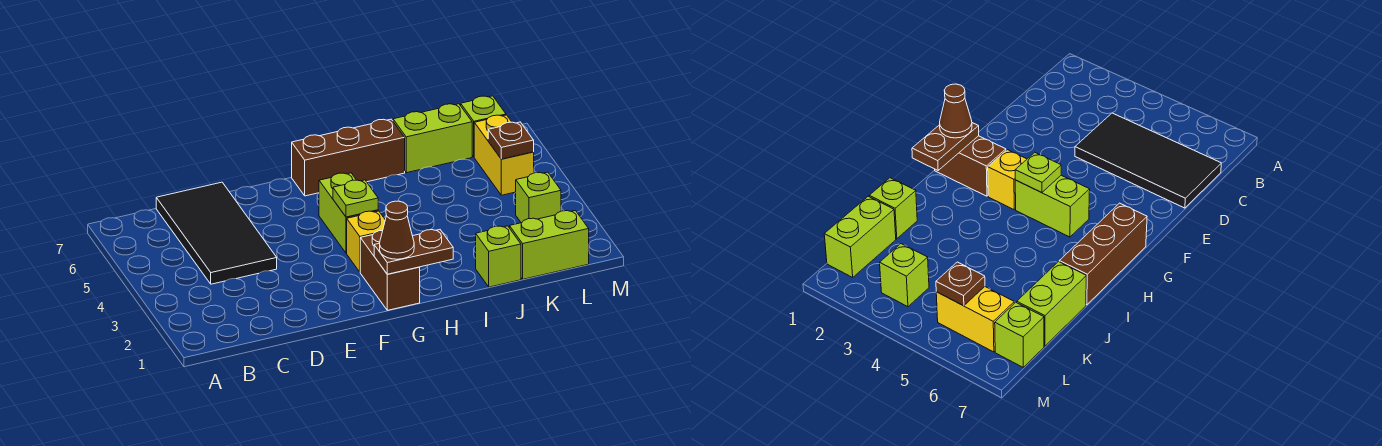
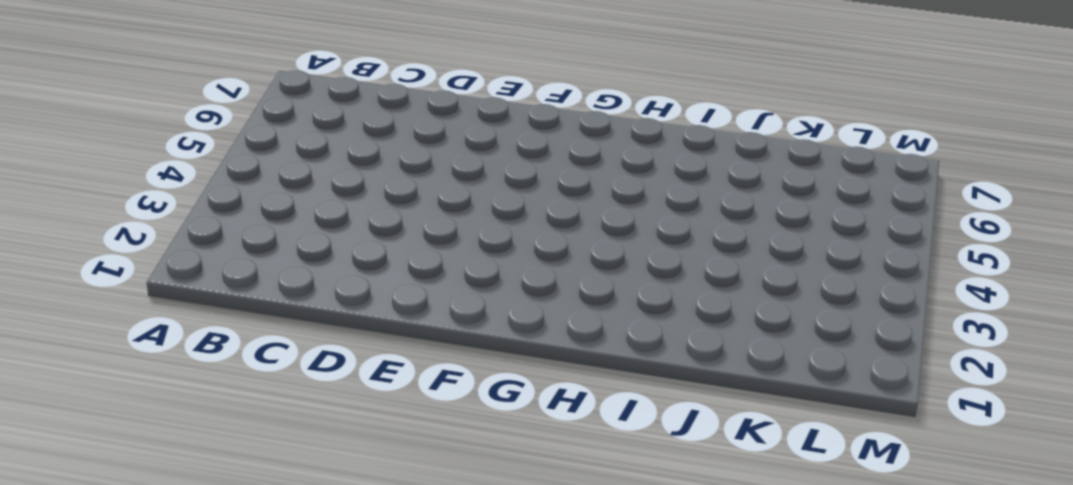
none -> black tile C4:D7 level 1
none -> brown brick G1:G2 level 1
none -> yellow brick G3 level 1

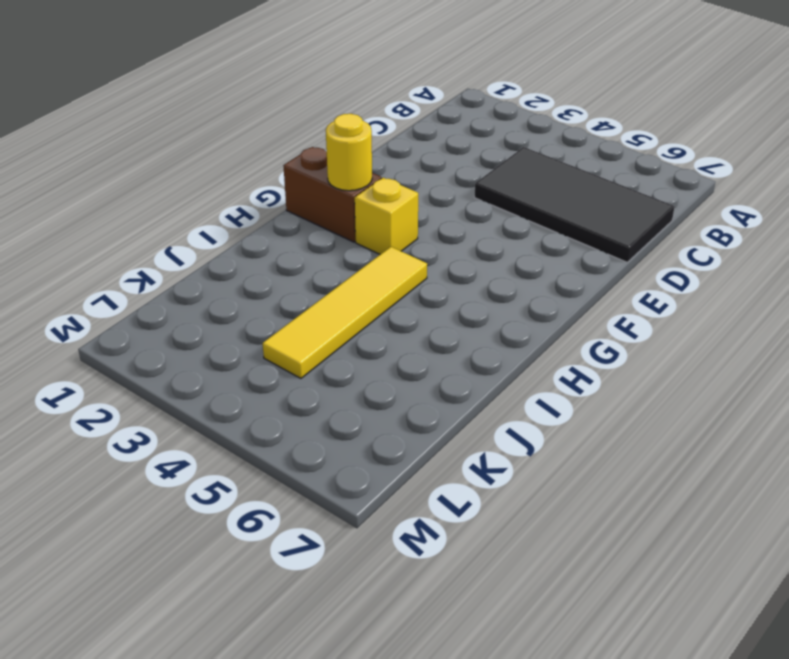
yellow round brick G2 level 2 -> none
yellow tile H4:K4 level 1 -> none
none -> lime brick G4:G5 level 1
none -> brown brick G7:I7 level 1
none -> lime brick J1 level 1

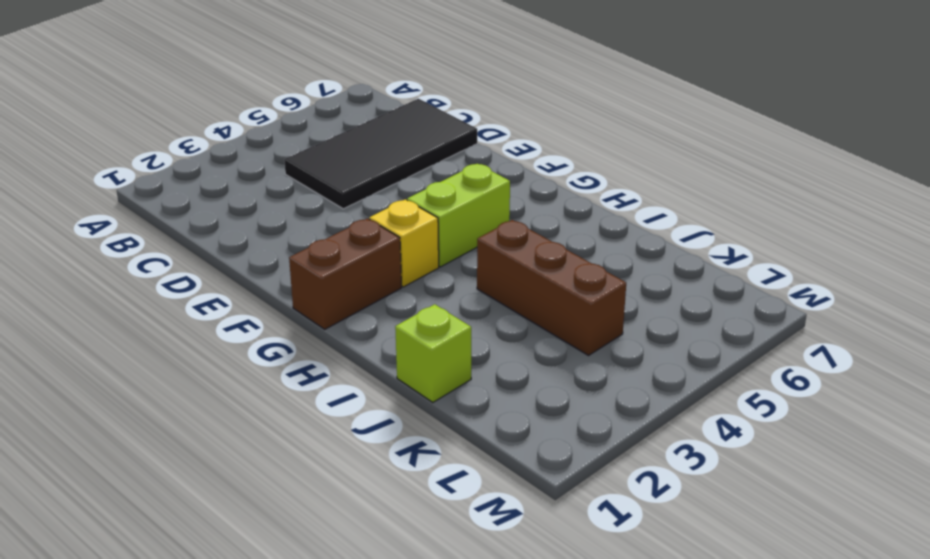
brown brick I4:K4 level 1 -> brown brick G7:I7 level 1
none -> lime brick J7:K7 level 1
none -> lime brick K1:L1 level 1
none -> lime brick L3 level 1

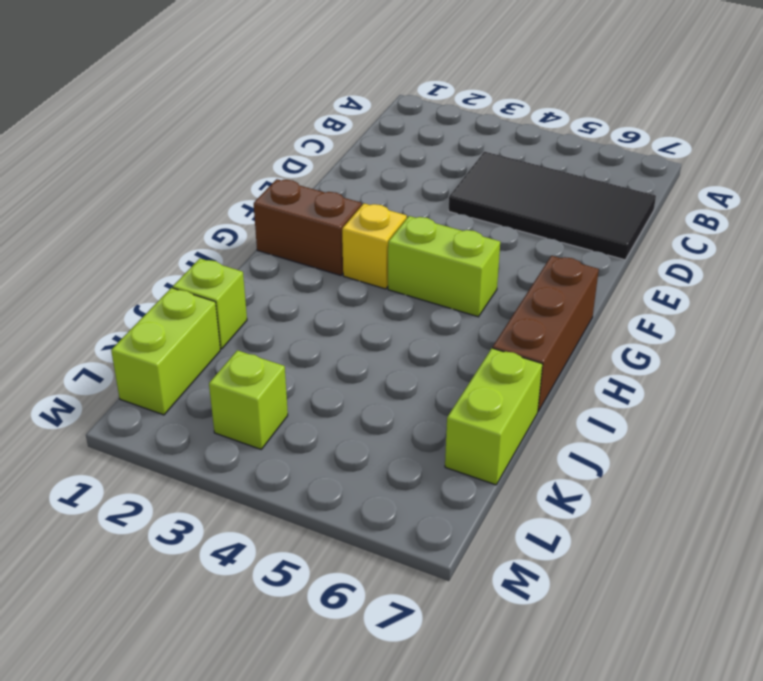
none -> yellow brick L5:L6 level 1
none -> lime brick L7 level 1
none -> brown plate G1:H1 level 2

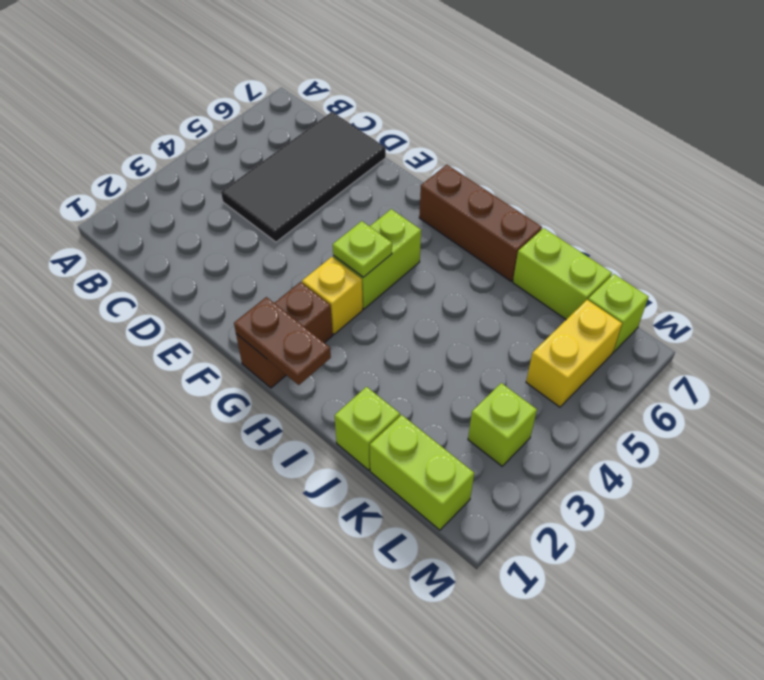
none -> brown plate L5 level 2
none -> brown cone G1 level 3

